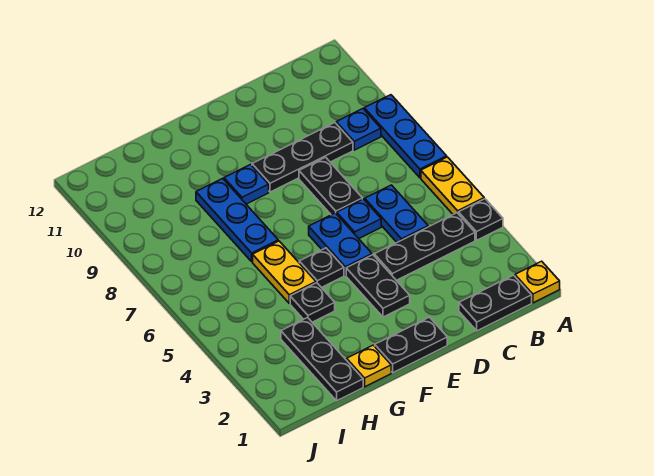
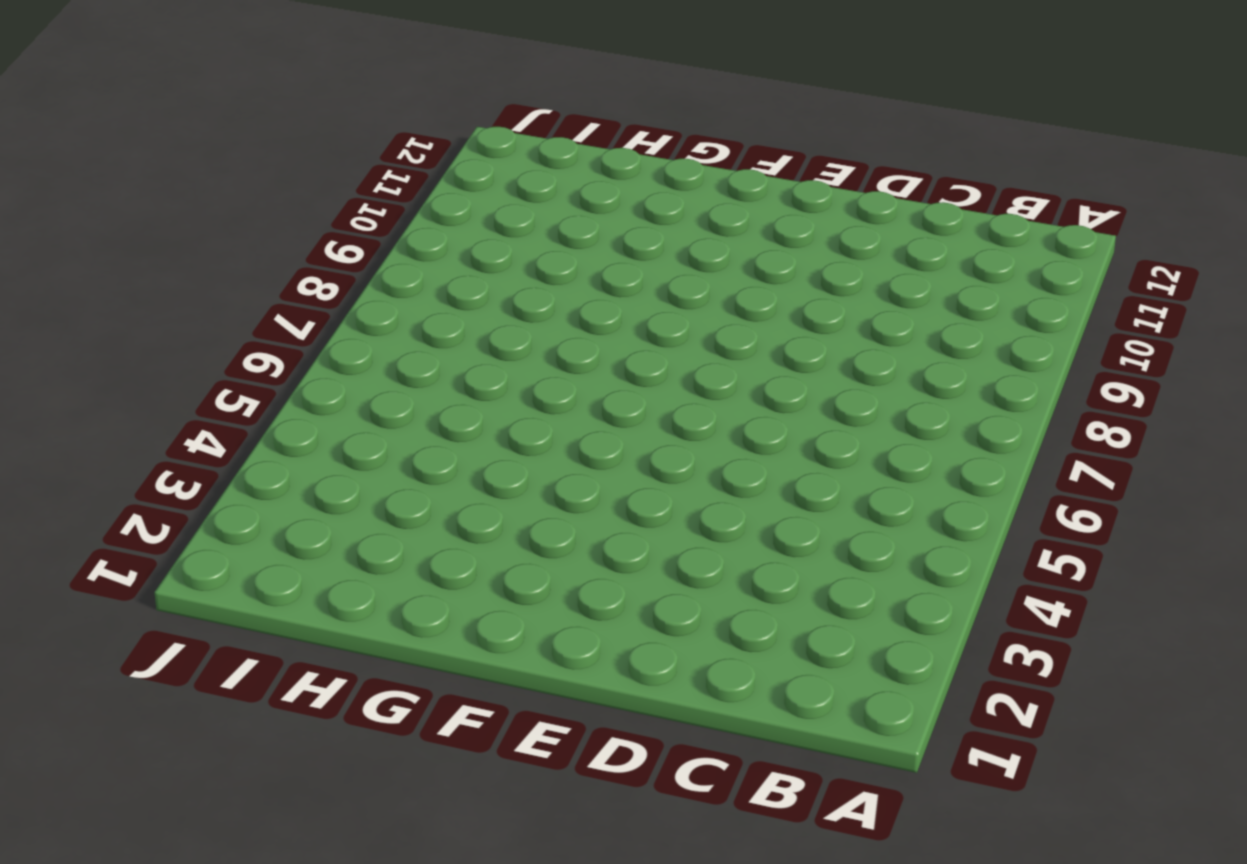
none -> yellow plate A1 level 1
none -> black plate A4 level 1
none -> yellow plate A5:A6 level 1

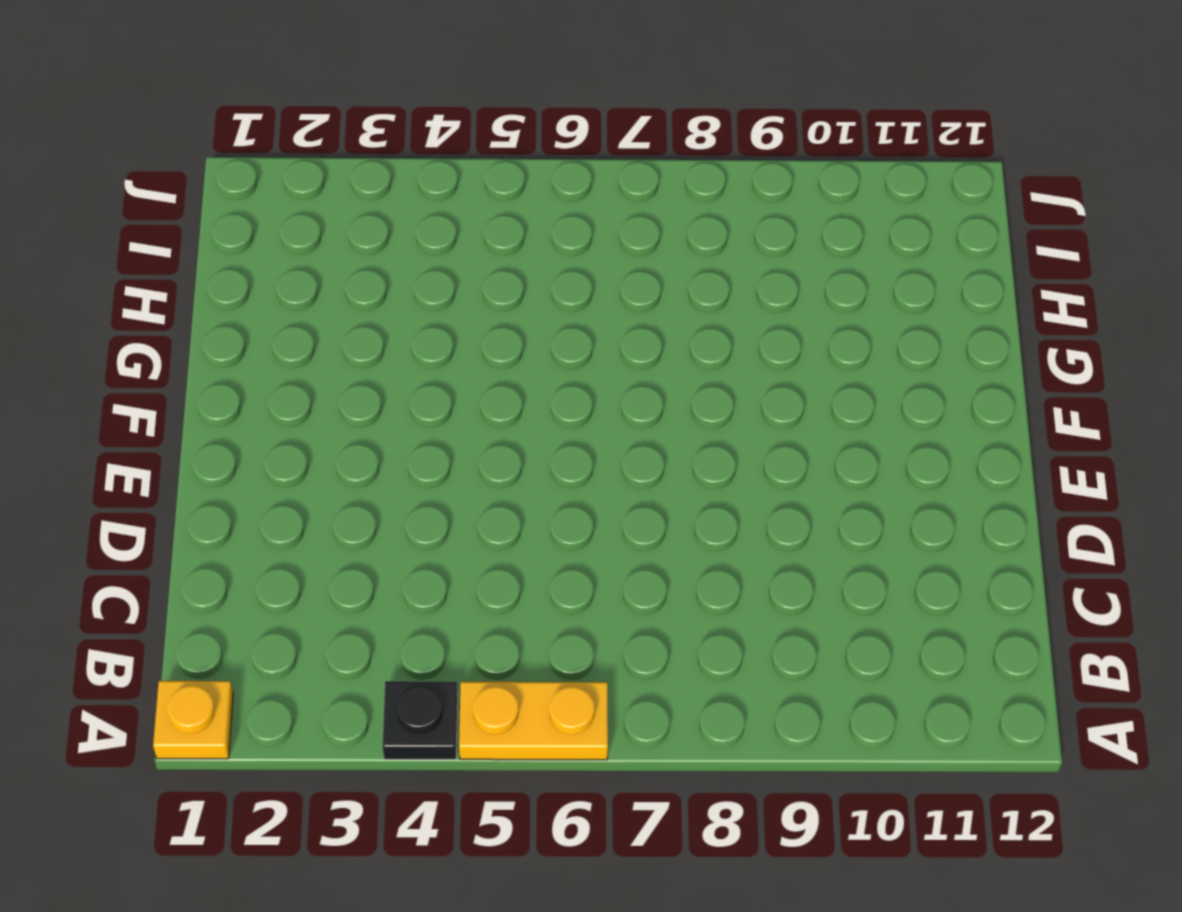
none -> blue plate A7:A9 level 1
none -> black plate B1:C1 level 1
none -> black plate B4:D4 level 1

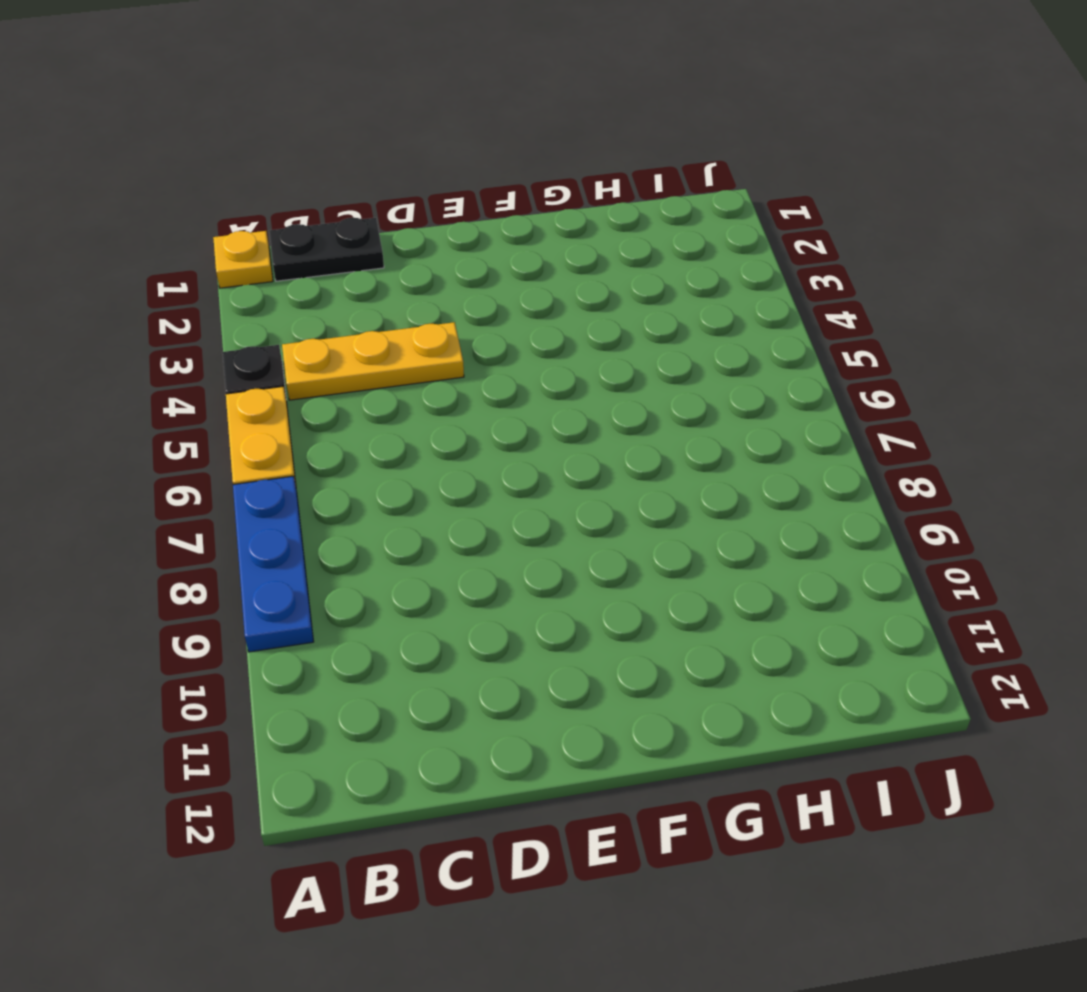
yellow plate B4:D4 level 1 -> black plate B4:D4 level 1
none -> blue plate B9 level 1
none -> blue plate C5:C6 level 1
none -> black plate C9:E9 level 1

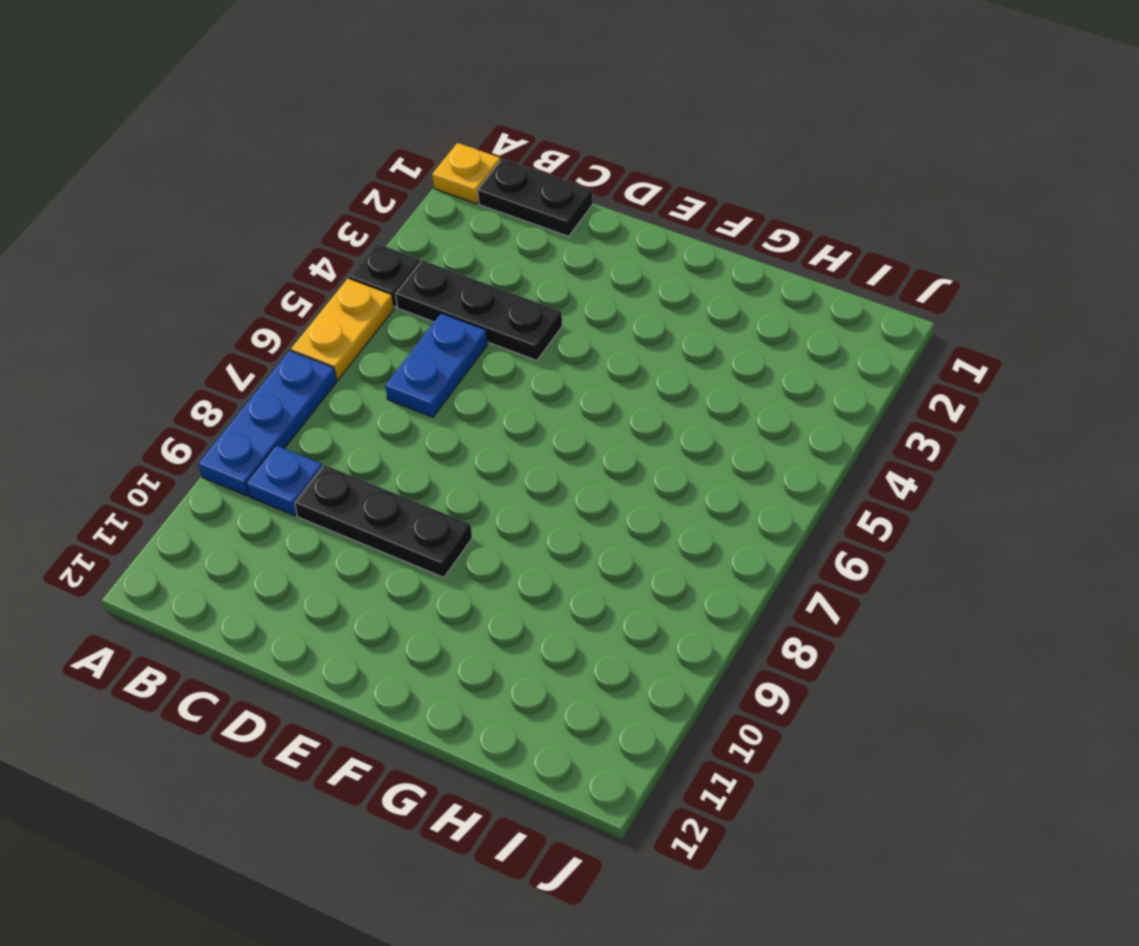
none -> blue plate D6 level 1
none -> black plate D7:D8 level 1
none -> black plate E1:F1 level 1

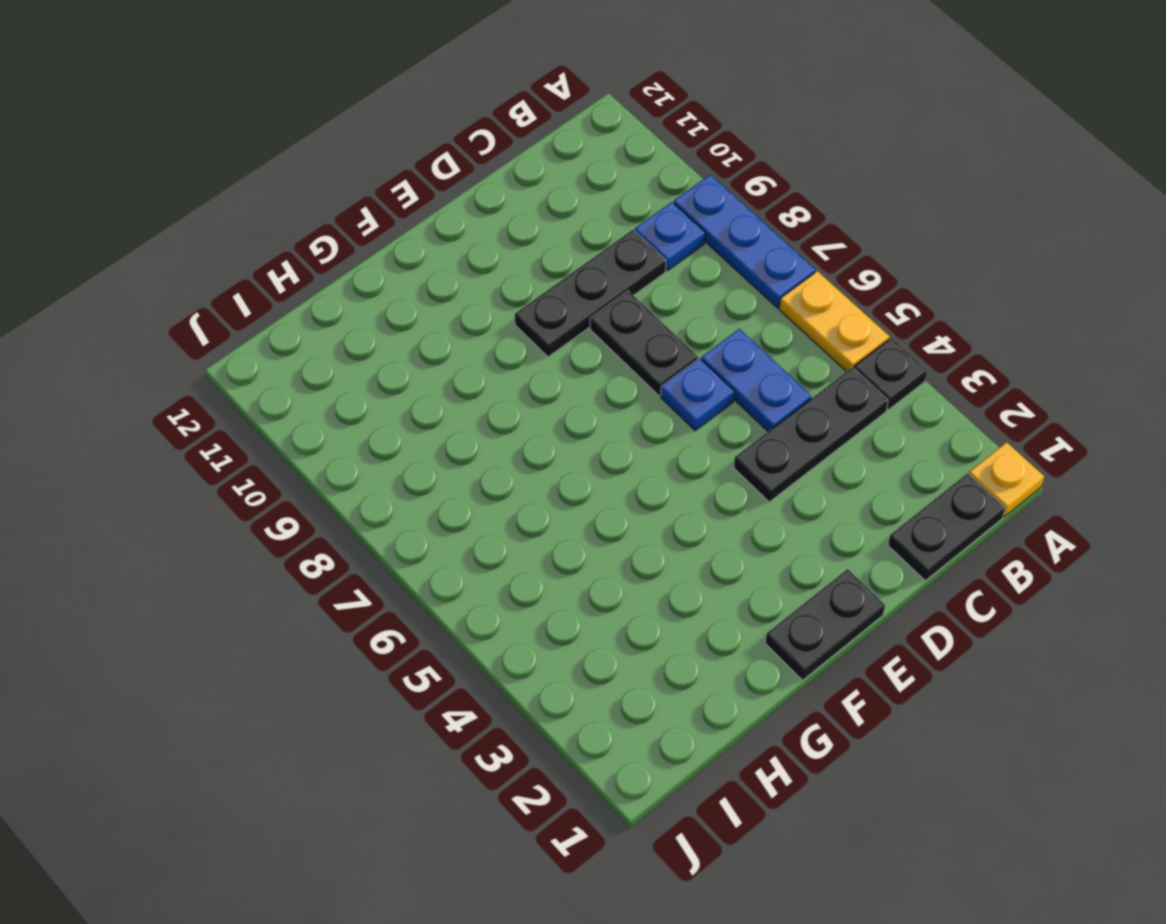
none -> black plate E3:E4 level 1
none -> blue plate E5:E6 level 1
none -> black plate F5 level 1

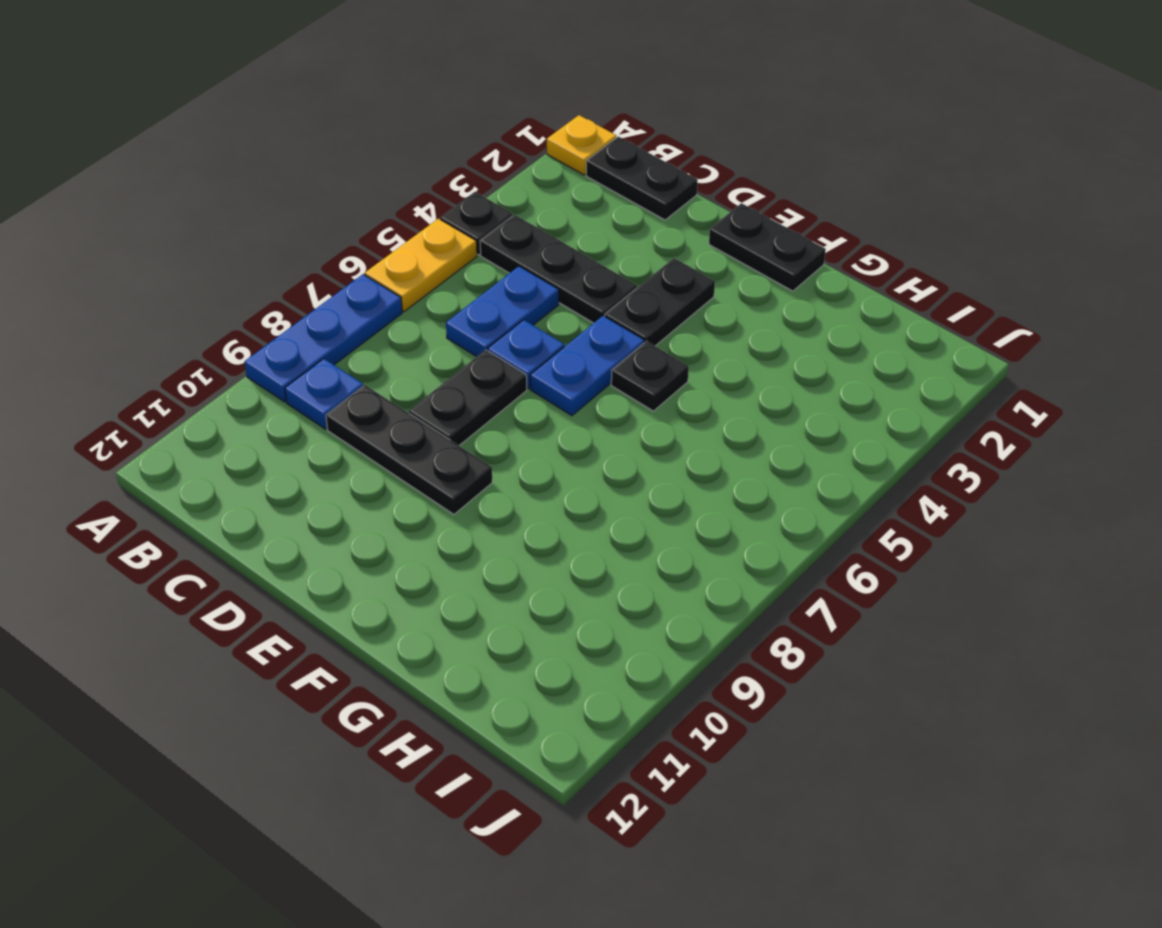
none -> blue plate F9 level 1
none -> yellow plate G1 level 1
none -> black plate G4 level 1

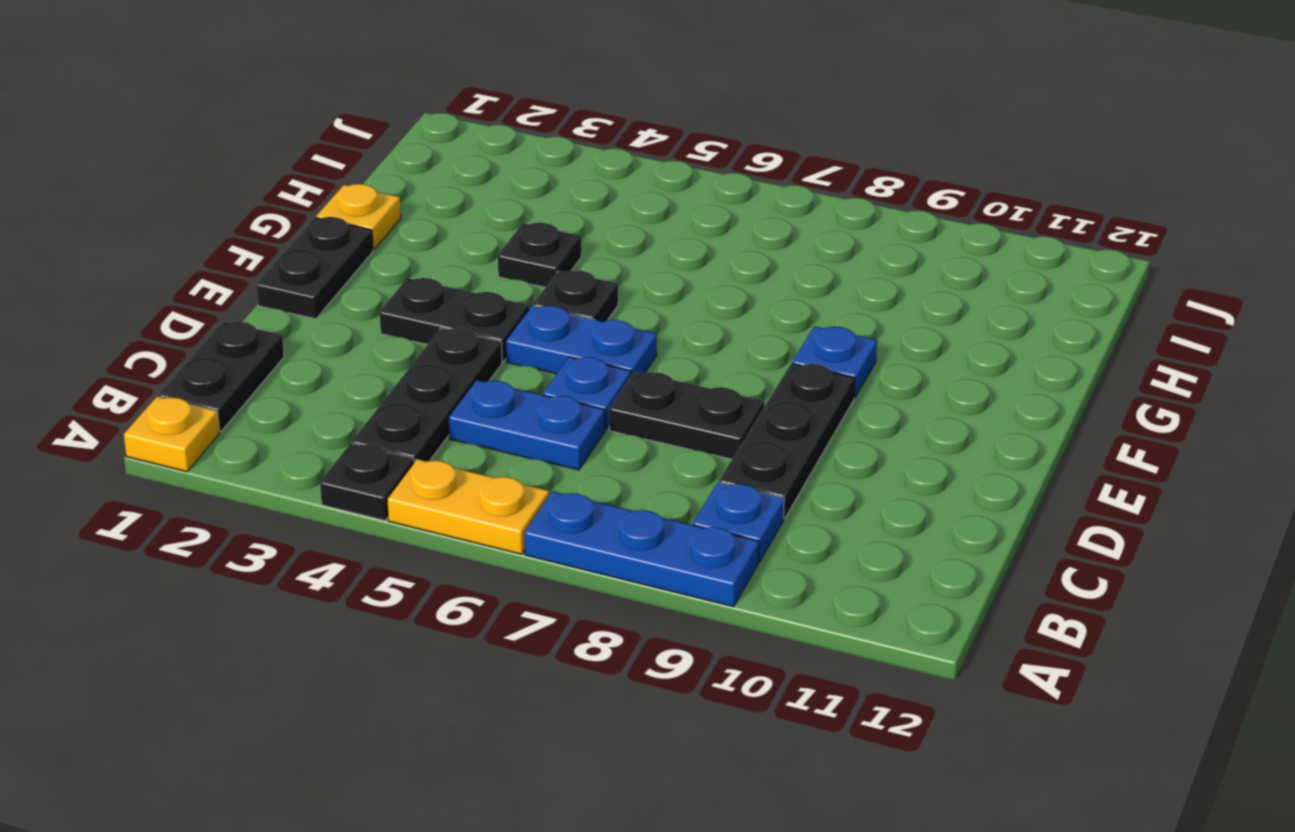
none -> yellow plate G5:G6 level 1
none -> blue plate G7:G9 level 1
none -> black plate H1:H3 level 1

